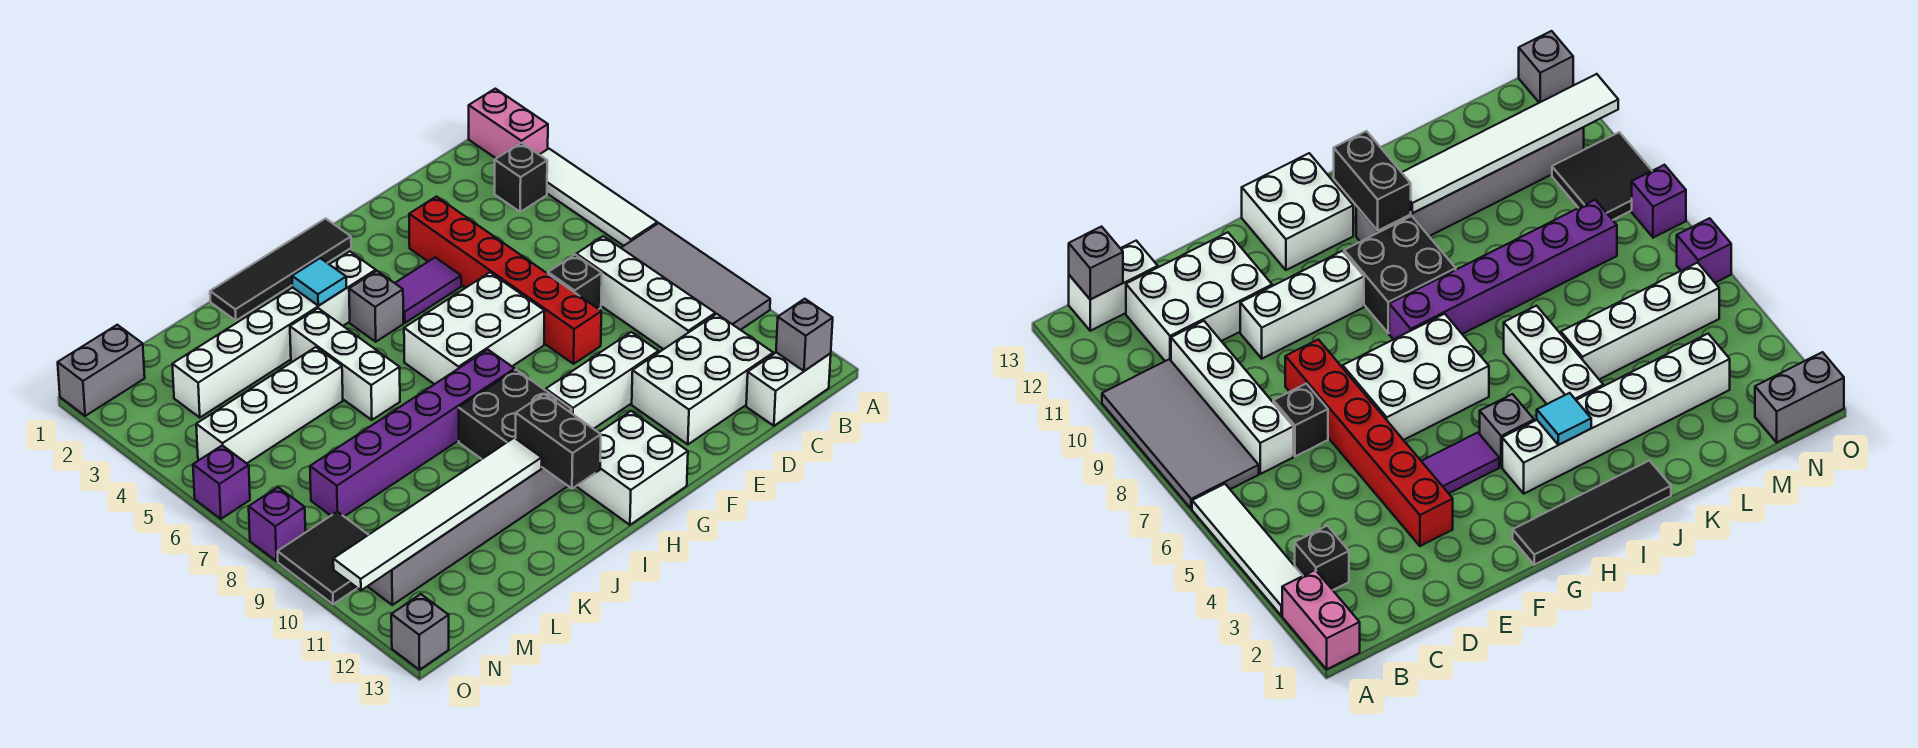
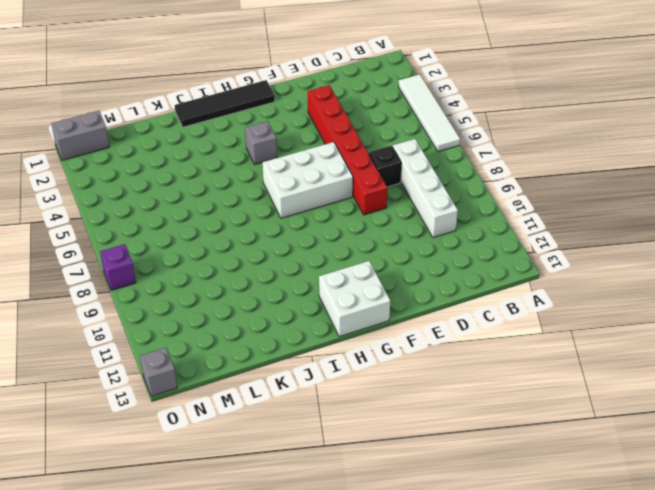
none -> pink brick A1:A2 level 1
none -> grey tile A7:B10 level 1
none -> black brick B3 level 1
none -> white brick B13:C13 level 1

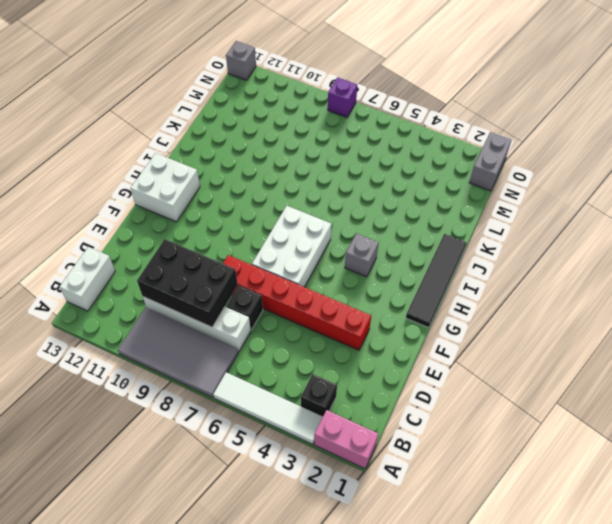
black brick C8:D10 level 2 -> none
none -> white brick C11:E12 level 1
none -> white brick E10:G10 level 1
none -> purple tile F4:G4 level 1
none -> white brick H3:M3 level 1

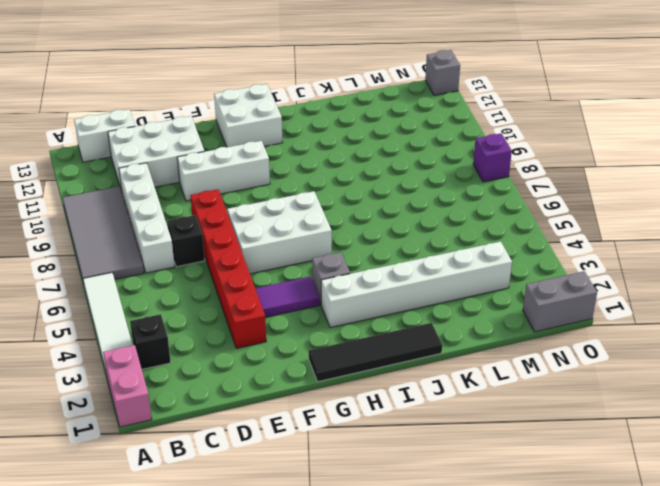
none -> purple brick H8:M8 level 1
none -> black brick H9:I10 level 1
none -> grey brick I11:N11 level 1
none -> white brick J4:J6 level 1

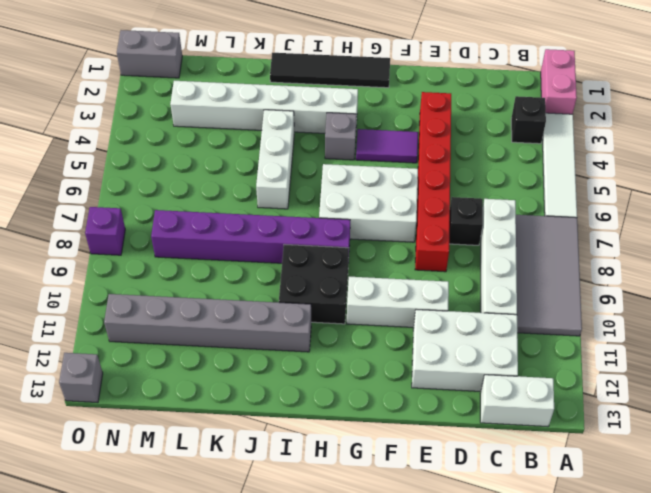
none -> white brick G12:H13 level 1
none -> white brick K5:N5 level 1
none -> black tile N9:O10 level 1
none -> purple brick O6 level 1

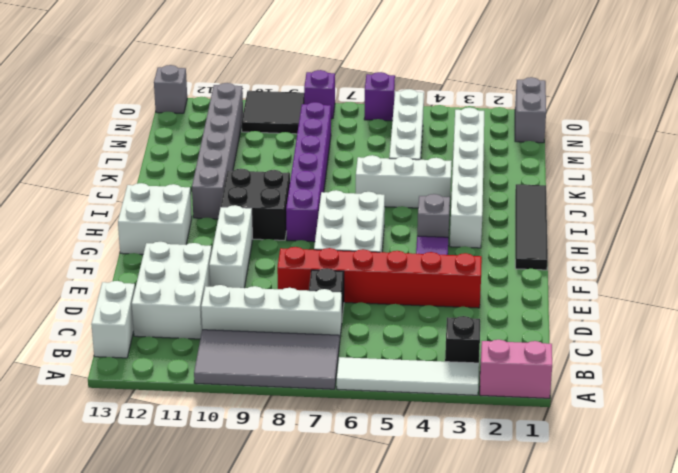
none -> grey brick B13 level 2
none -> cyan tile I3 level 2
none -> black brick I11:I12 level 2
none -> white tile J11:O11 level 2

